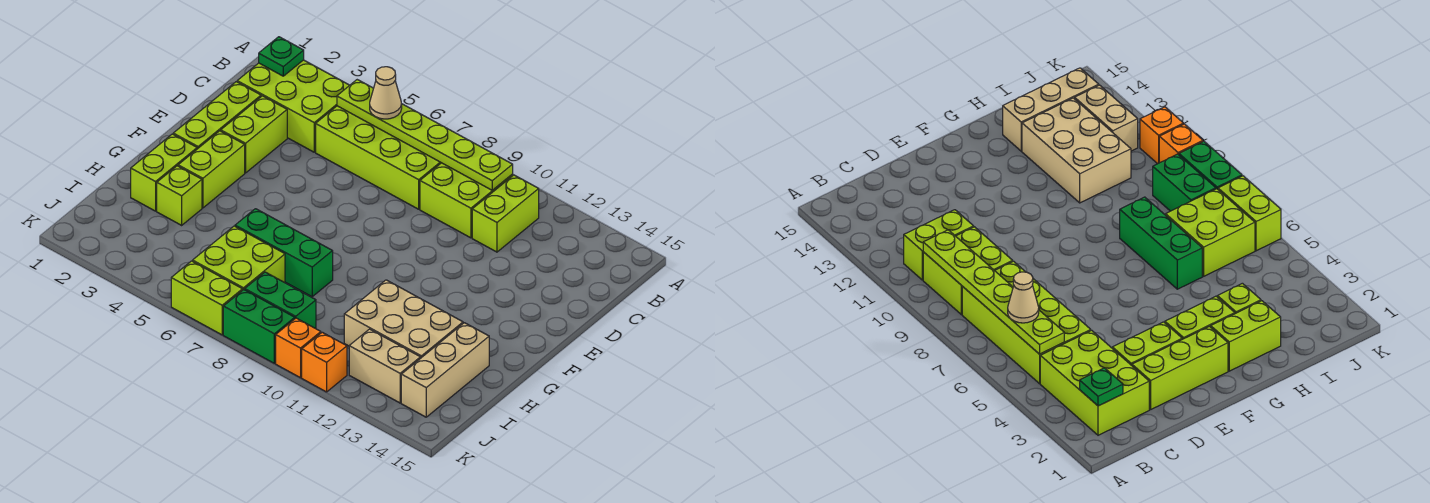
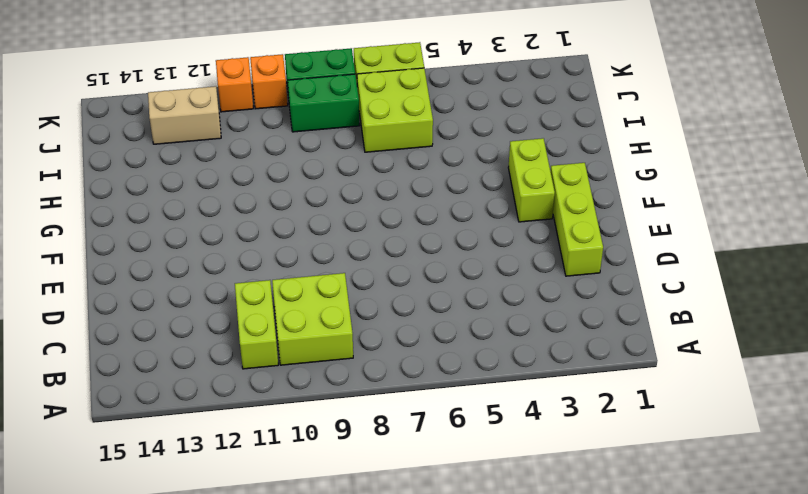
none -> lime brick B2:C4 level 1
none -> lime brick B5:C8 level 1
none -> lime brick D3:E3 level 1

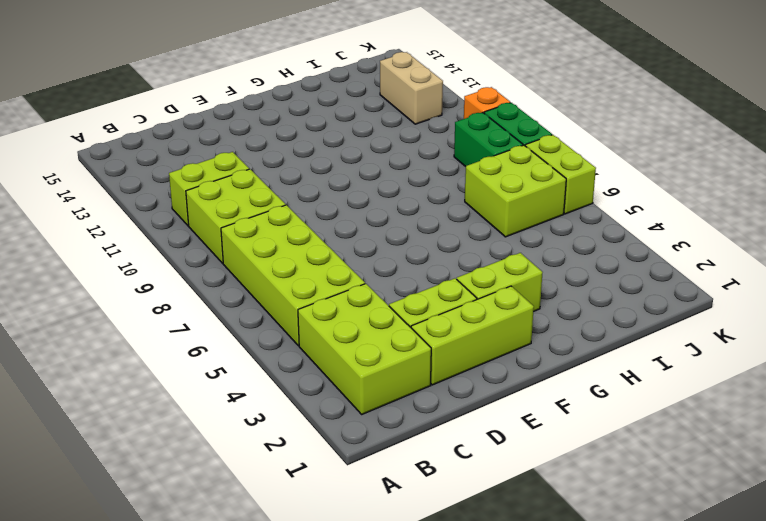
none -> lime brick G2:H2 level 1
none -> lime brick H3 level 1
none -> green brick H6:H8 level 1

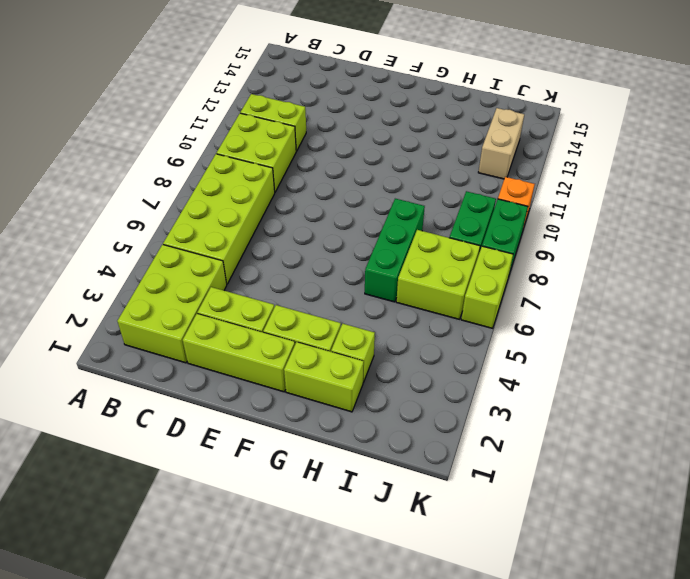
none -> tan brick H11:I13 level 1
none -> tan brick H14:J14 level 1
none -> orange brick K11 level 1

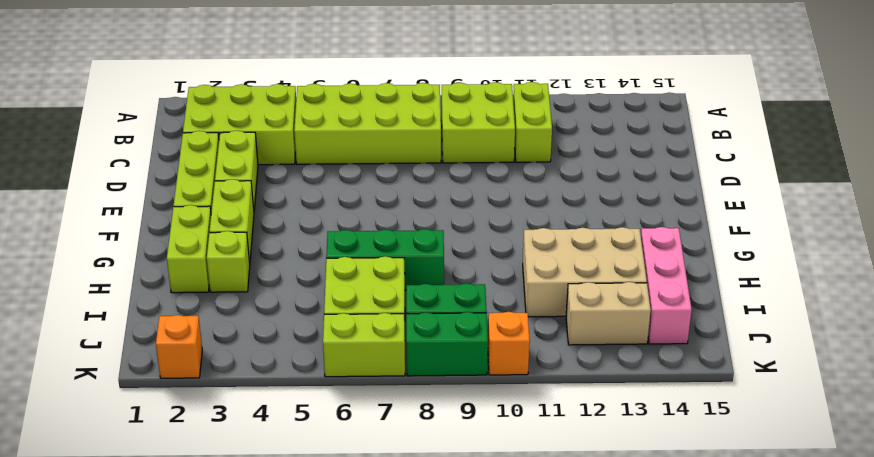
pink brick H14:J14 level 1 -> tan brick H14:J14 level 1
orange brick K2 level 1 -> orange brick K11 level 1
none -> green plate B2 level 2
none -> lime plate B5:B10 level 2
none -> tan cone B6 level 3

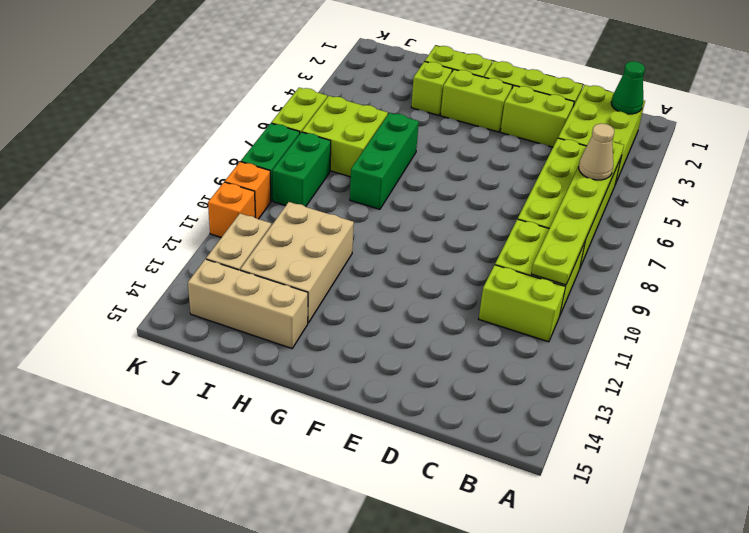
green cone B2 level 2 -> green plate B2 level 2

